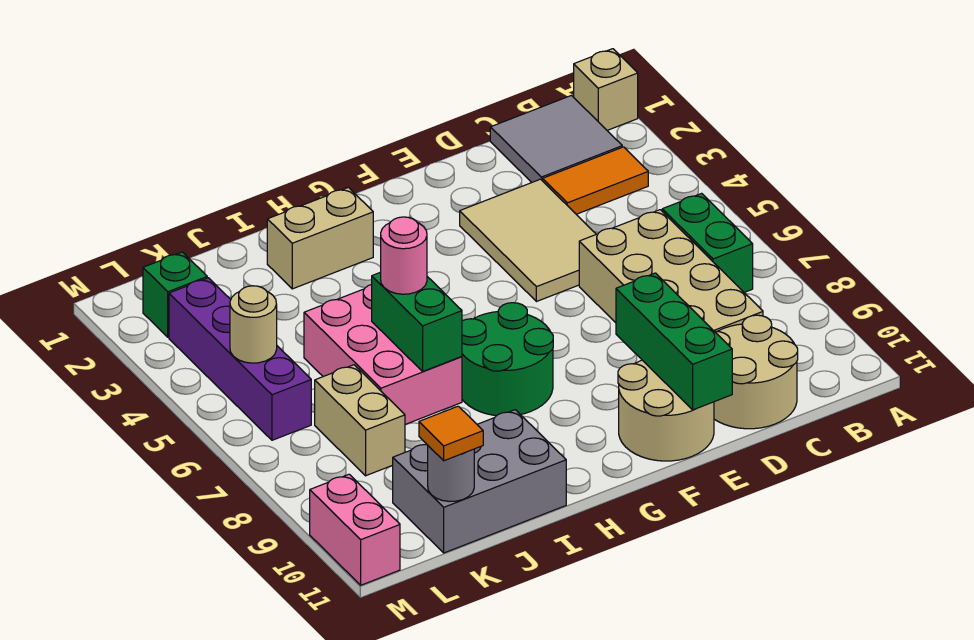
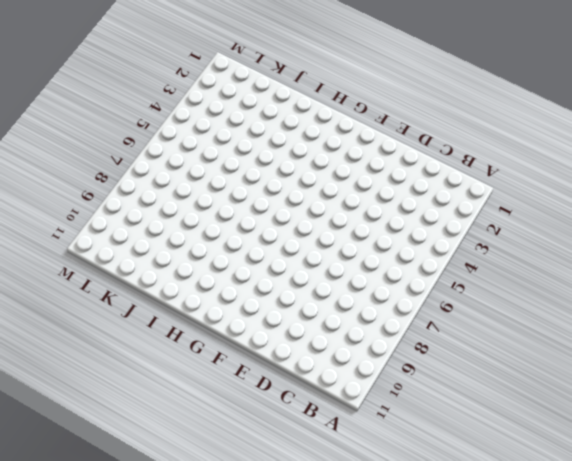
none -> tan brick A1 level 1
none -> grey tile B1:C2 level 1
none -> orange tile B3:C3 level 1

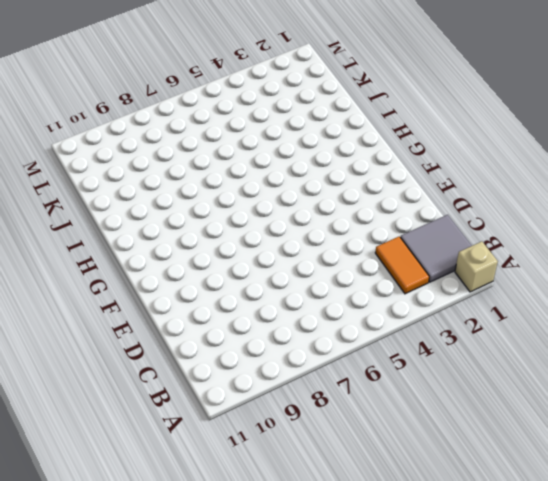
none -> green brick B6:B7 level 1
none -> tan brick C6:D9 level 1
none -> tan round brick C10:D11 level 1

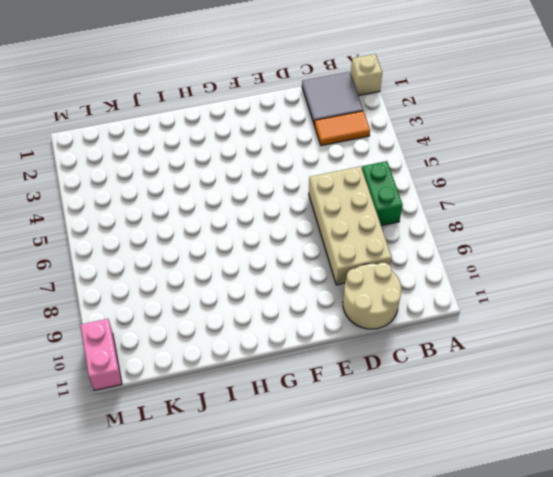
none -> tan tile D3:E5 level 1
none -> tan round brick E10:F11 level 1
none -> green round brick G7:H8 level 1

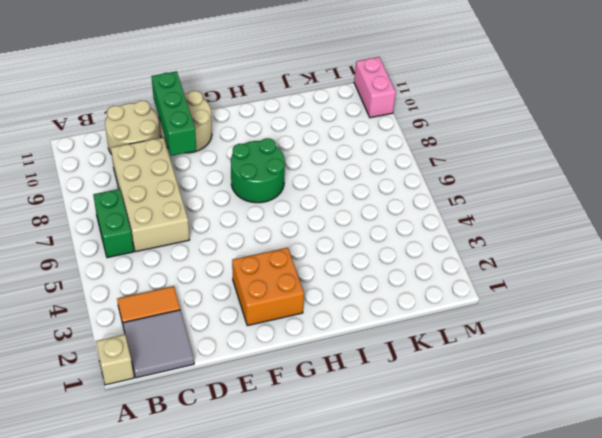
orange brick F2:G3 level 1 -> none
none -> tan tile D3:E5 level 1
none -> tan brick H2:I2 level 1
none -> pink brick I5:J7 level 1

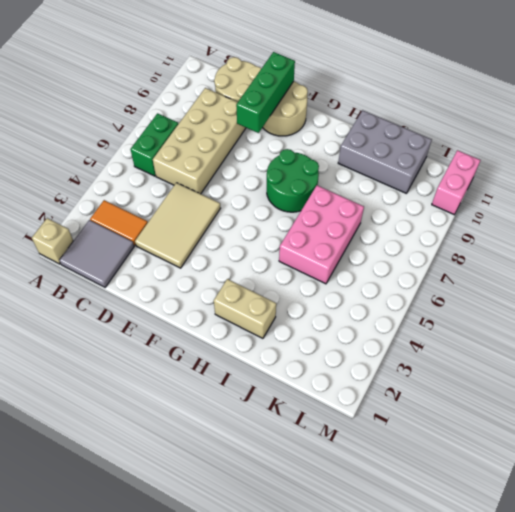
none -> tan brick K7:K8 level 1
none -> green brick L2 level 1
none -> purple brick L3:L6 level 1

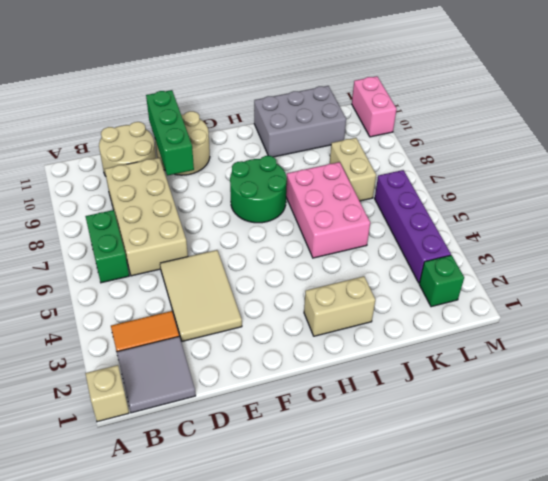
none -> green brick I6:I7 level 2
none -> grey round brick K11 level 2
none -> tan round brick L5 level 2

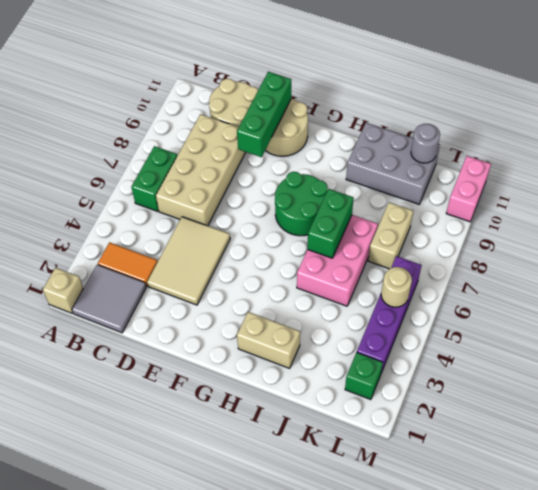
none -> pink round brick I6 level 3
none -> orange tile K11 level 3

